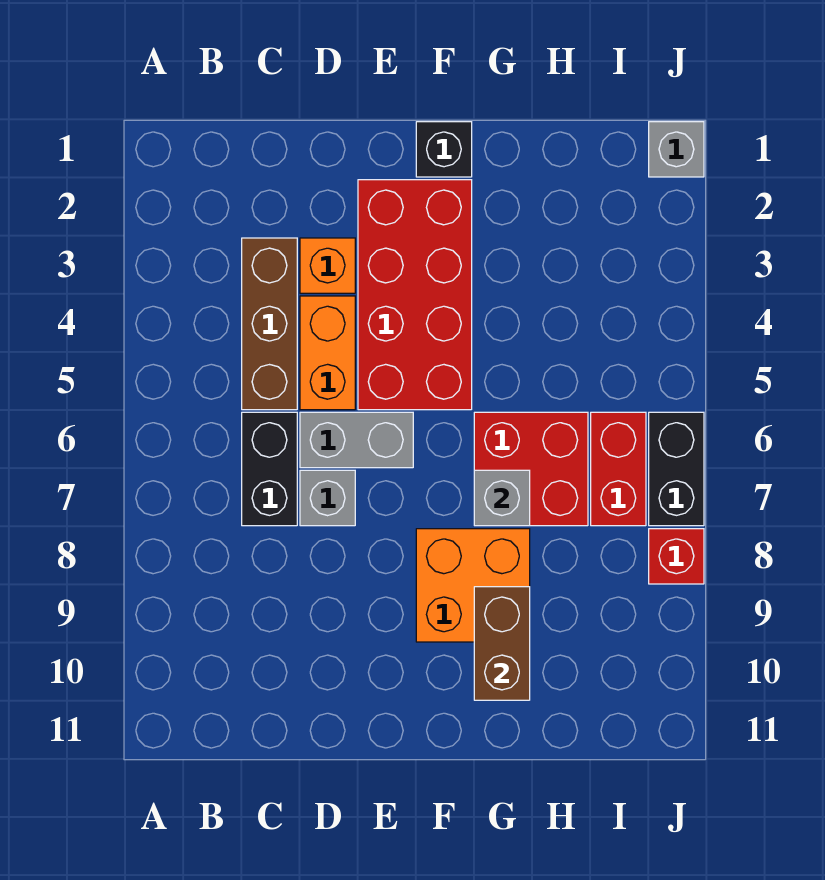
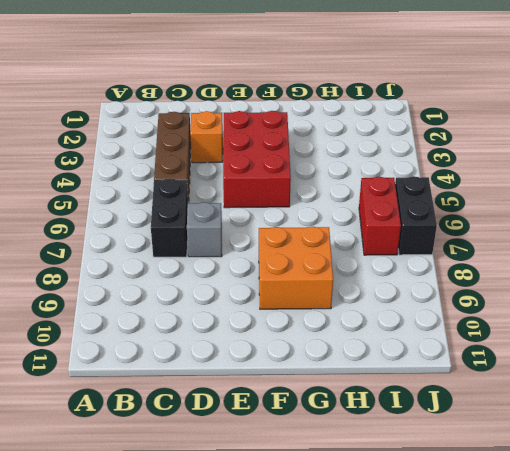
red brick E3:F5 level 1 -> red brick E2:F5 level 1
none -> orange brick D4:D5 level 1
none -> grey brick D6:E6 level 1
none -> black brick F1 level 1

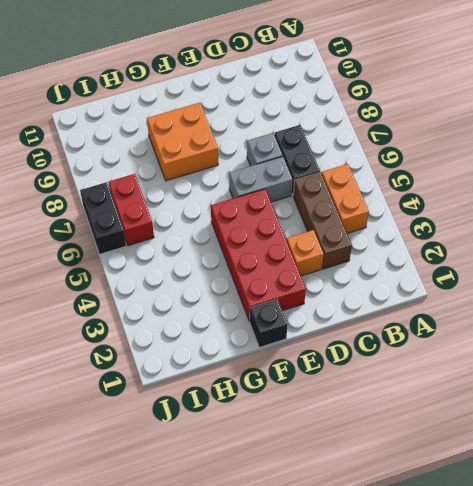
orange brick B4:B5 level 1 -> orange brick D4:D5 level 1
none -> red brick G6:H7 level 1
none -> grey brick J1 level 1
none -> red brick J8 level 1

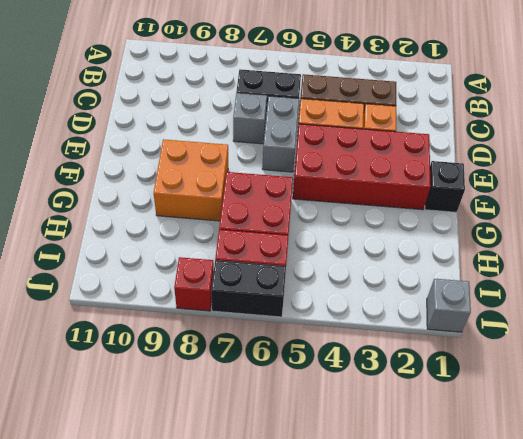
none -> grey brick G7 level 2
none -> brown brick G9:G10 level 2

